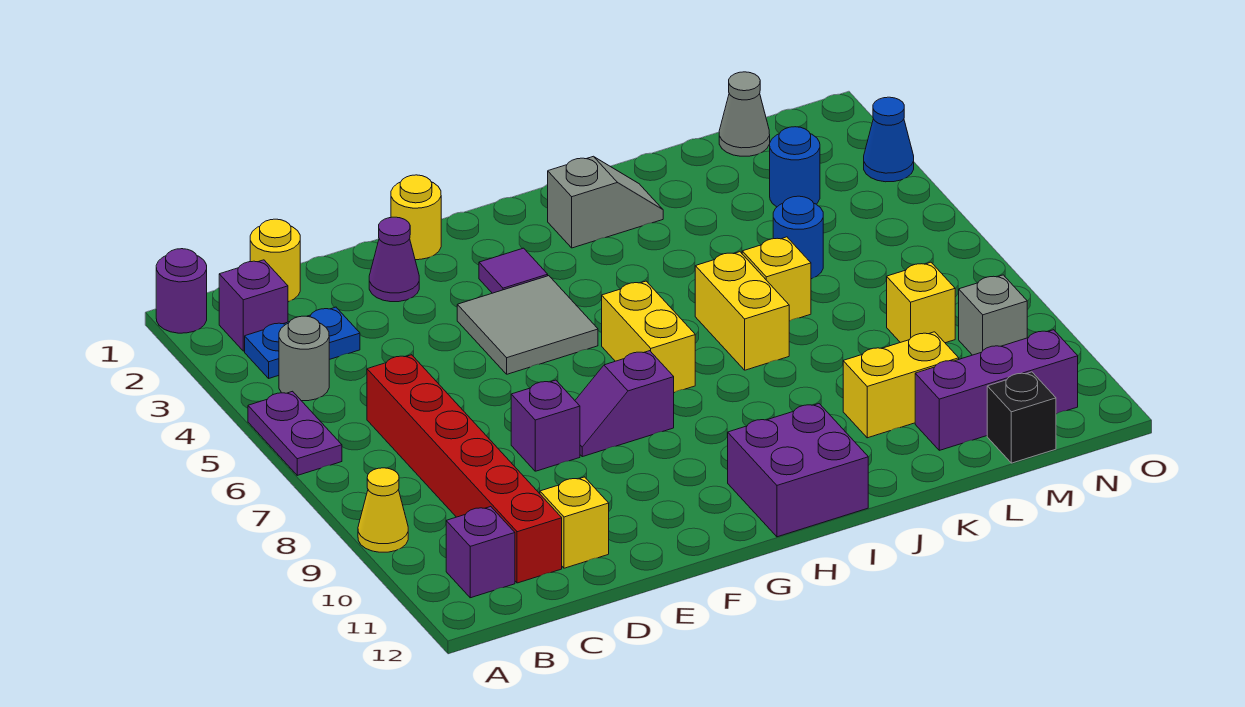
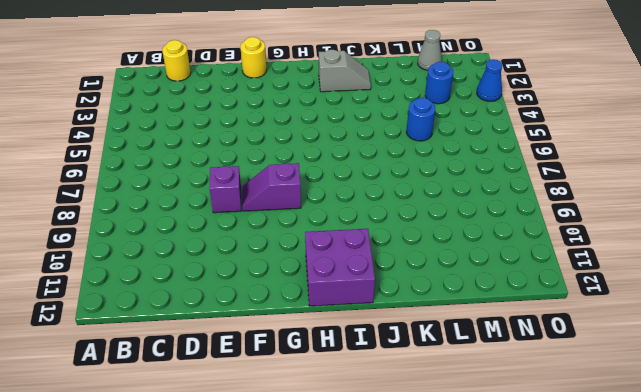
none -> purple round brick A1 level 1
none -> purple plate A5:A6 level 1
none -> yellow cone A9 level 1
none -> purple brick B2 level 1

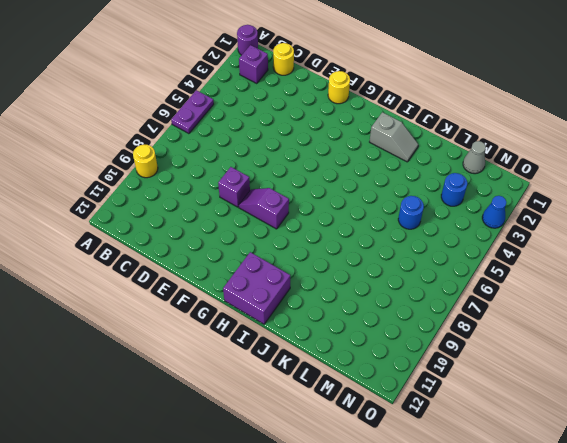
yellow round brick A9 level 1 -> yellow cone A9 level 1
none -> blue plate B3:C3 level 1
none -> grey round brick B4 level 1
none -> purple brick B11 level 1
none -> red brick C6:C11 level 1

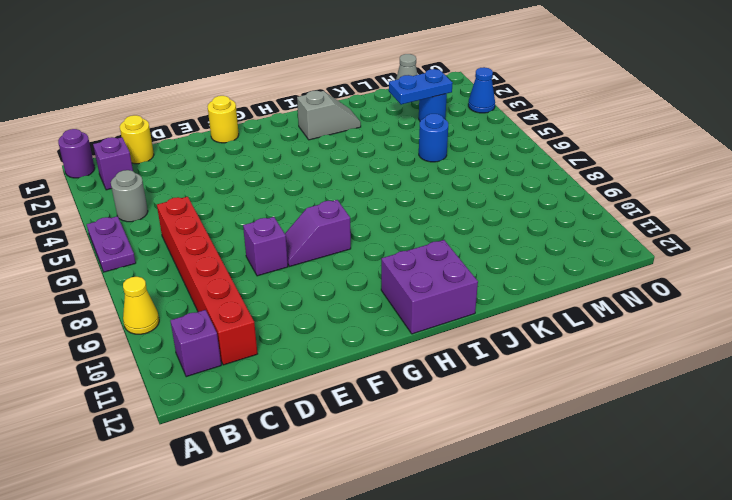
blue plate L3:M3 level 2 -> blue plate B3:C3 level 1
none -> yellow brick D11 level 1
none -> purple cone E2 level 1
none -> grey tile F4:G5 level 1
none -> purple tile G3 level 1

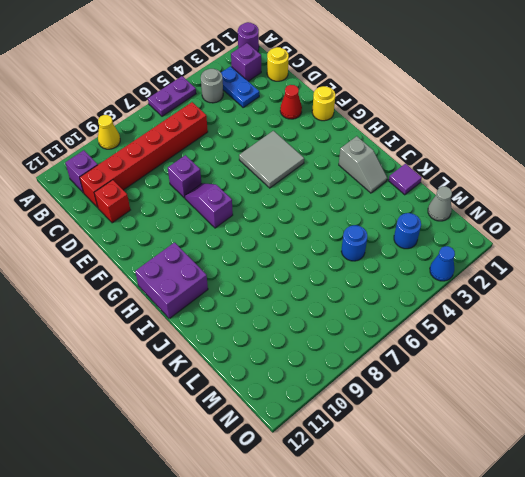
red brick D11 level 1 -> yellow brick D11 level 1
red cone E2 level 1 -> purple cone E2 level 1
purple tile K1 level 1 -> purple tile G3 level 1
none -> yellow brick H6:H7 level 1
none -> yellow brick J6:J7 level 1
none -> yellow brick K6 level 1
none -> yellow brick K10:L10 level 1

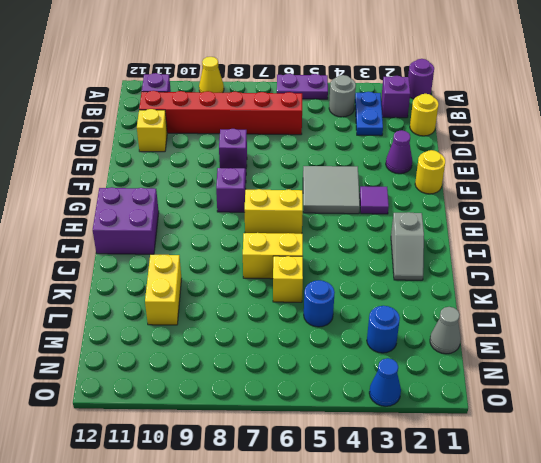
none -> purple brick L11:N11 level 1
none -> yellow brick M8 level 1
none -> black brick M12 level 1
none -> grey brick N9 level 1

